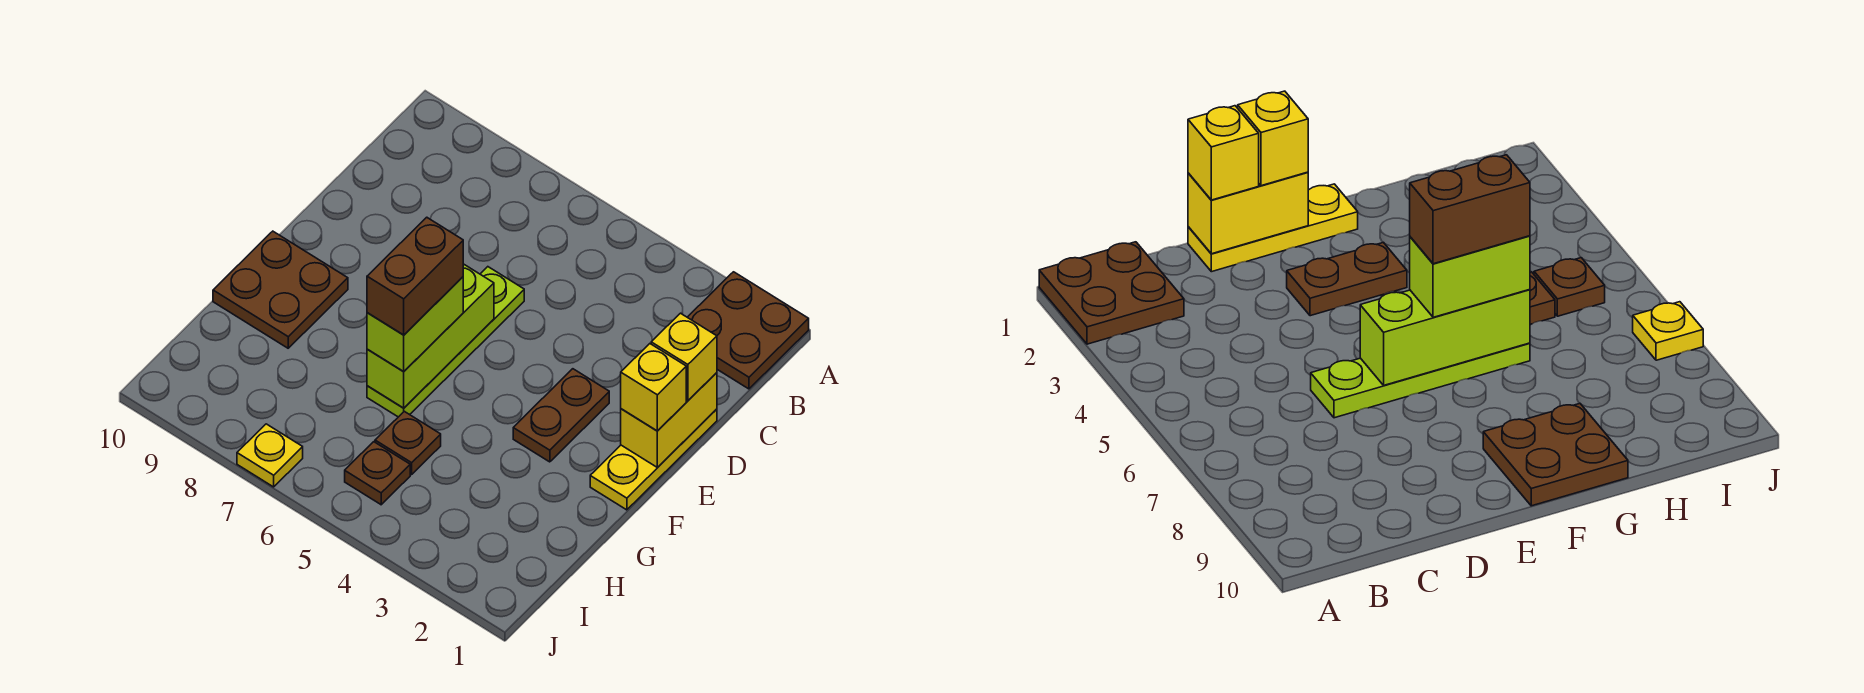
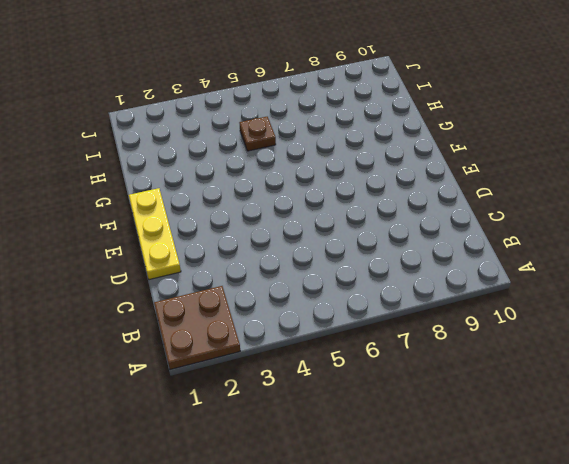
none -> lime plate D6:G6 level 1
none -> brown plate E3:F3 level 1
none -> brown plate F9:G10 level 1

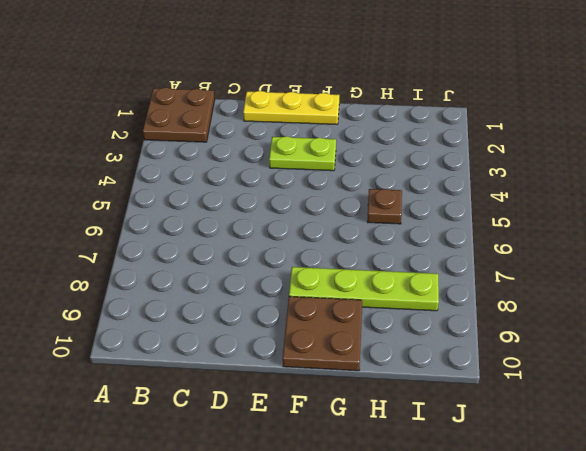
lime plate E3:F3 level 1 -> brown plate E3:F3 level 1
lime plate F8:I8 level 1 -> lime plate D6:G6 level 1
none -> brown plate I5 level 1
none -> yellow plate J7 level 1
none -> yellow brick D1:E1 level 2

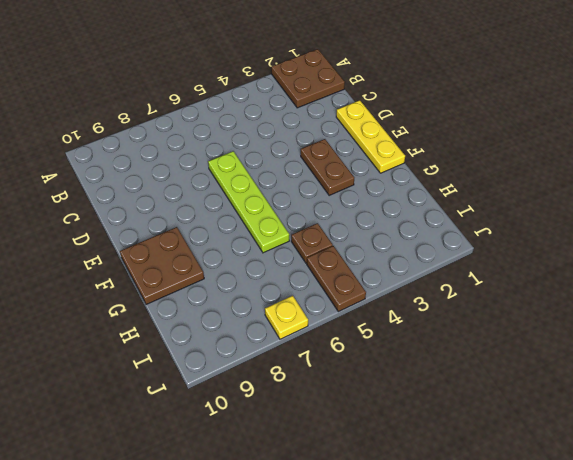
brown plate I5:J5 level 1 -> brown plate I5 level 1
none -> yellow brick D1:E1 level 2
none -> lime brick E6:G6 level 2
none -> yellow brick D1 level 3

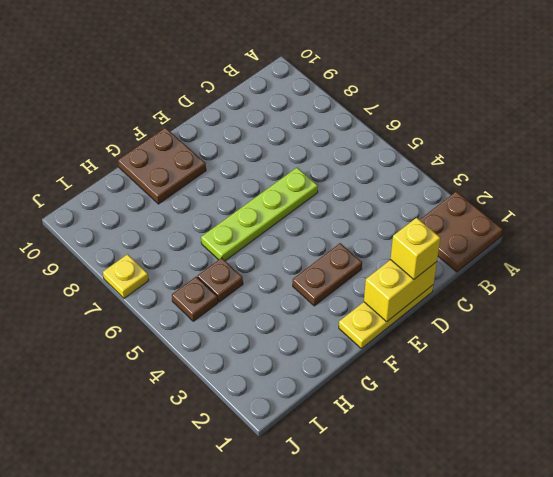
none -> lime brick E6:G6 level 2
none -> yellow brick E1 level 3
none -> lime brick F6:G6 level 3

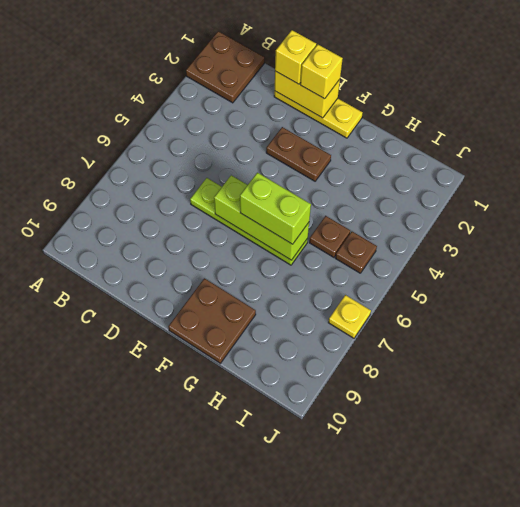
none -> brown brick F6:G6 level 4

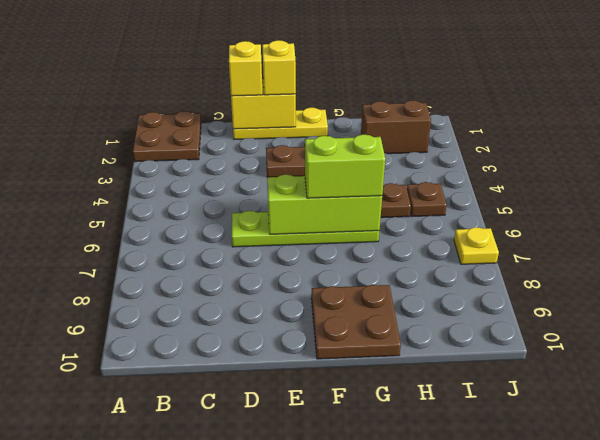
brown brick H2:I2 level 1 -> brown brick F6:G6 level 4

